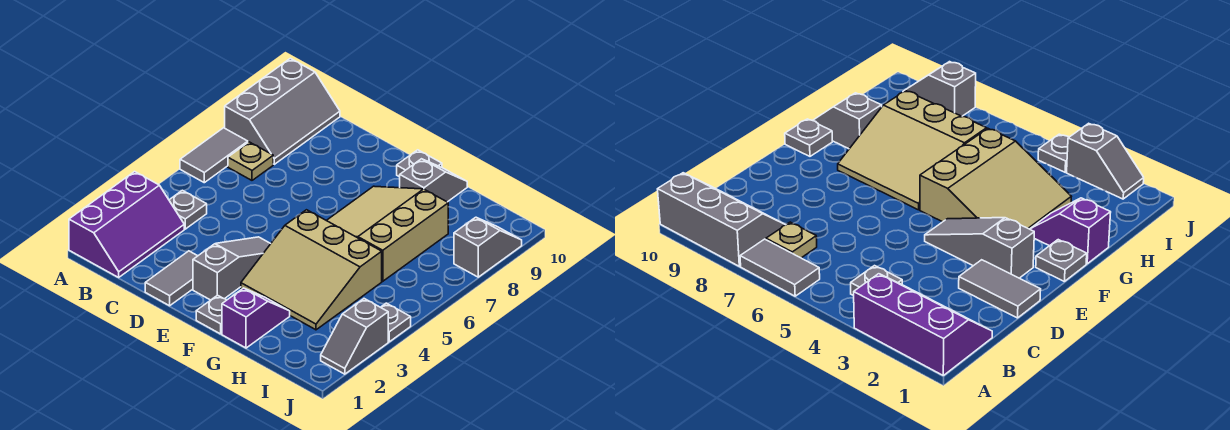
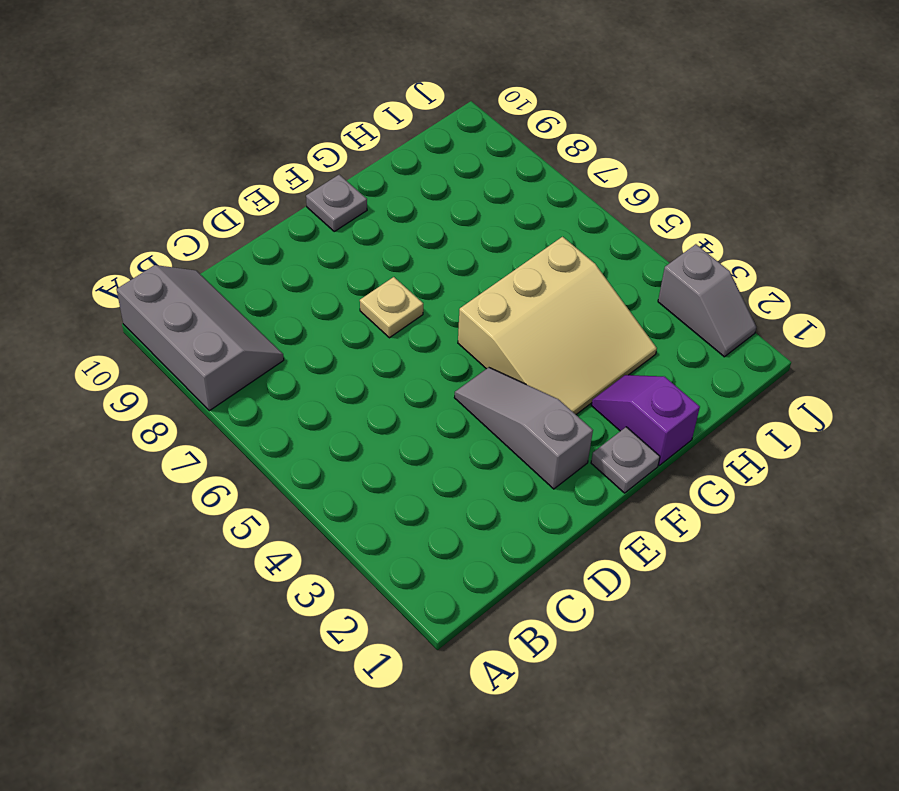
tan plate E7 level 1 -> tan plate B7 level 1
none -> purple slope A1:B3 level 1 top A
none -> grey tile A6:A7 level 1
none -> grey plate B4 level 1

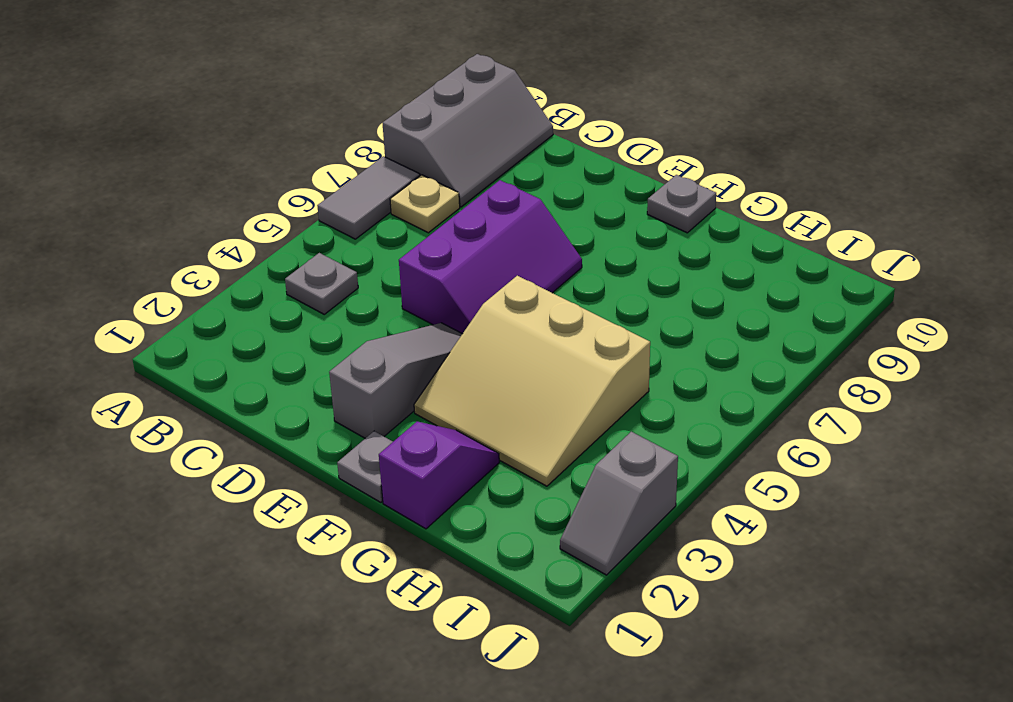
purple slope D5:E7 level 1 top D -> purple slope A1:B3 level 1 top A
none -> grey tile D1:D2 level 1
none -> tan slope F6:H8 level 1 top H
none -> grey slope G9:G10 level 1 top 9

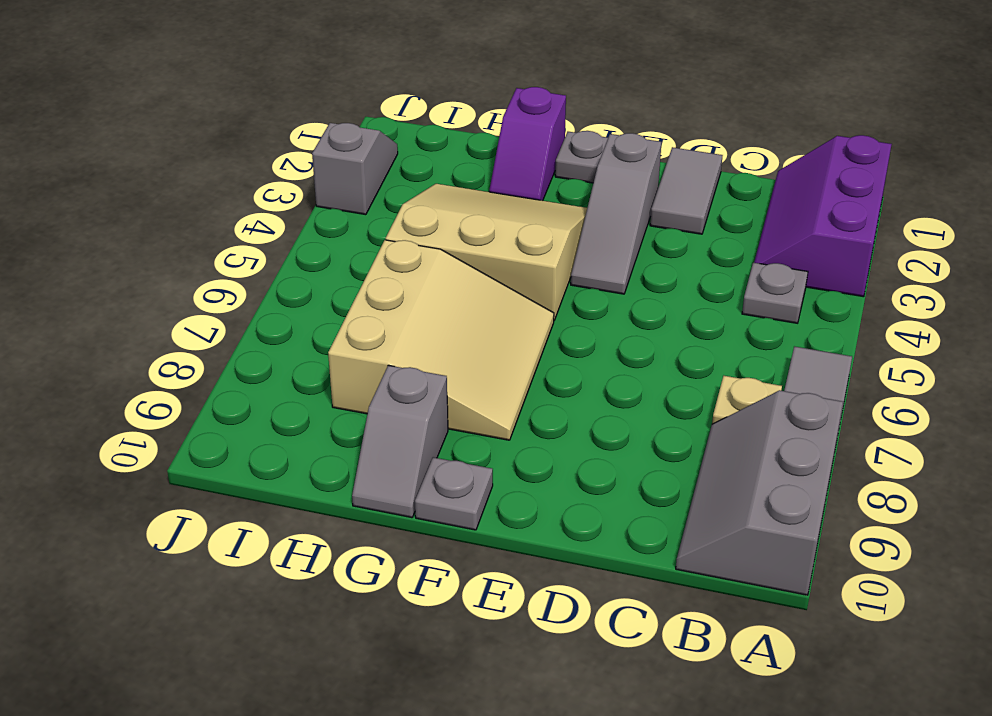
none -> grey plate J4 level 1
none -> grey slope J8:J9 level 1 top 8

